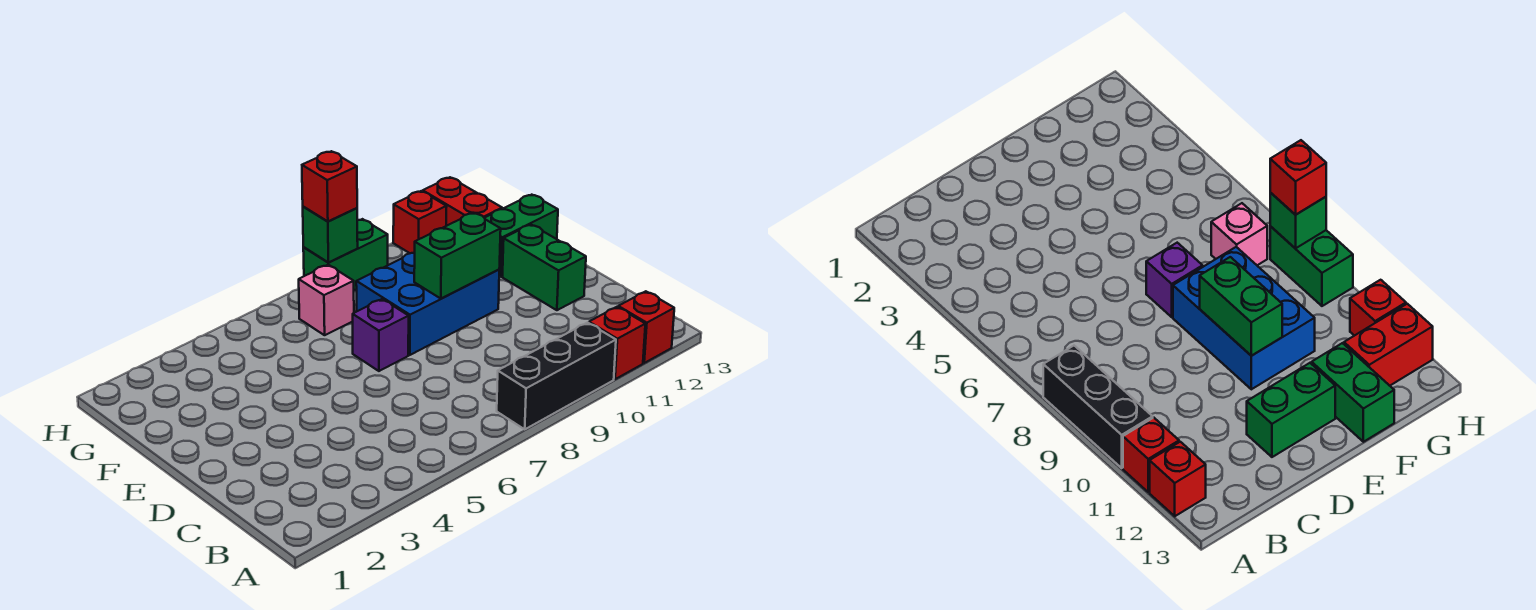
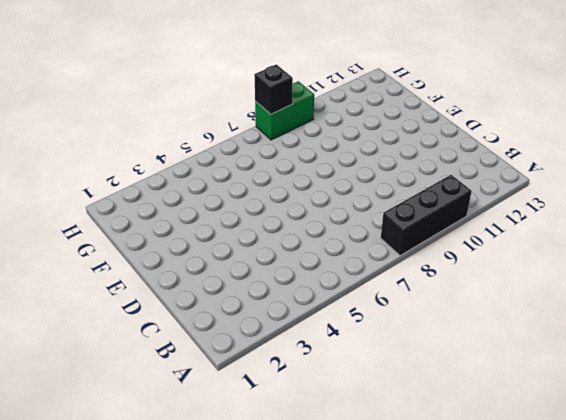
black brick H8 level 2 -> green brick H8 level 2
none -> red brick A11 level 1
none -> red brick A12 level 1
none -> green brick D12:E12 level 1

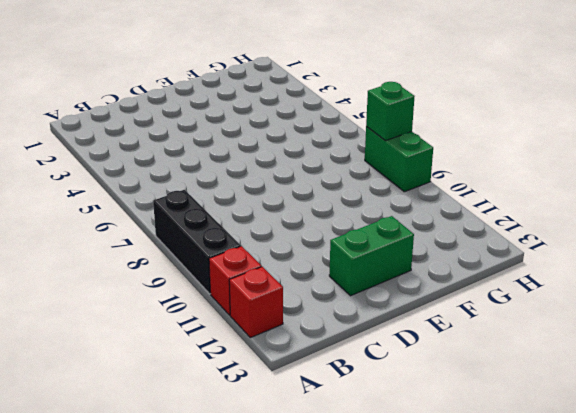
none -> purple brick E7 level 1
none -> blue brick E8:F10 level 1
none -> green brick F12:F13 level 1

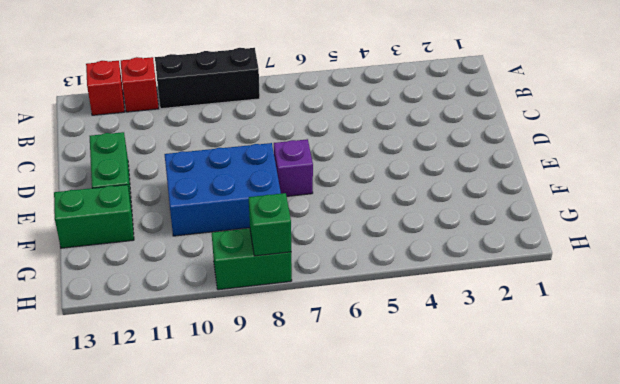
none -> pink brick G7 level 1
none -> red brick G12:H12 level 1
none -> red brick H11 level 1

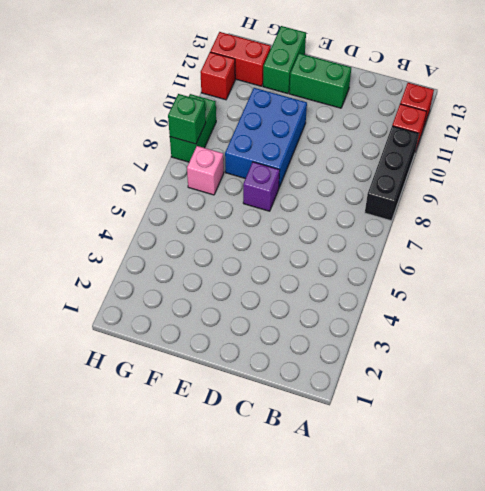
none -> green brick E9:E10 level 2
none -> red brick H8 level 3

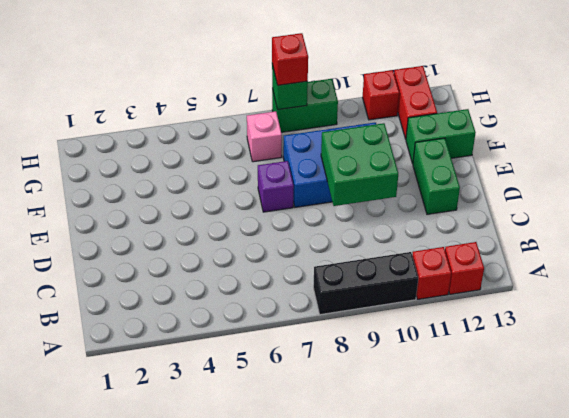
green brick D9:E10 level 2 -> green brick E9:E10 level 2

